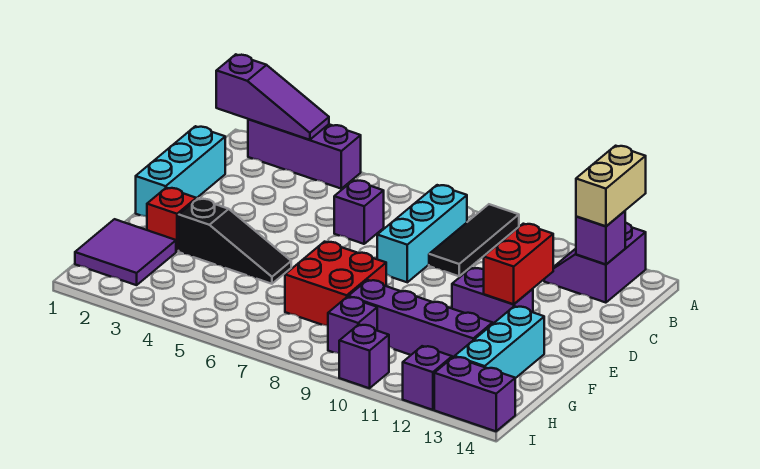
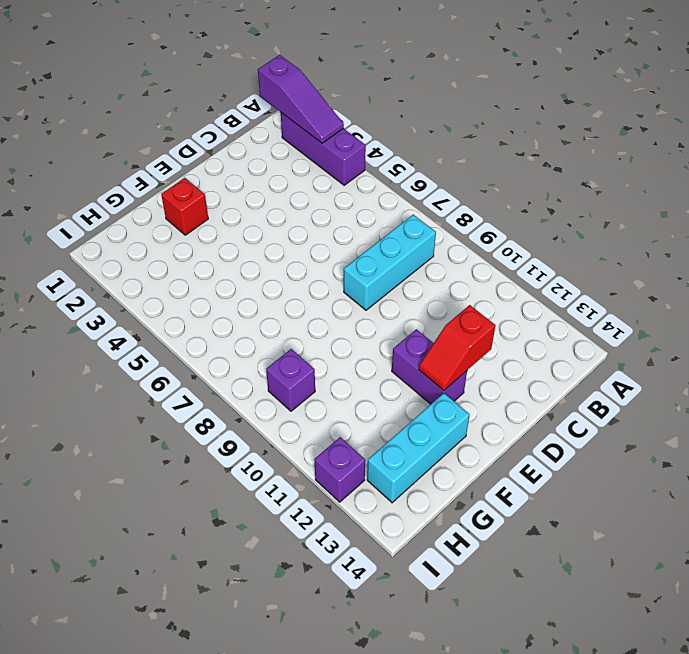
red slope D12:E12 level 2 top D -> red brick D12:E12 level 2
none -> black tile A9:C9 level 1
none -> purple slope A12:B13 level 1 top 13
none -> cyan brick C1:E1 level 1

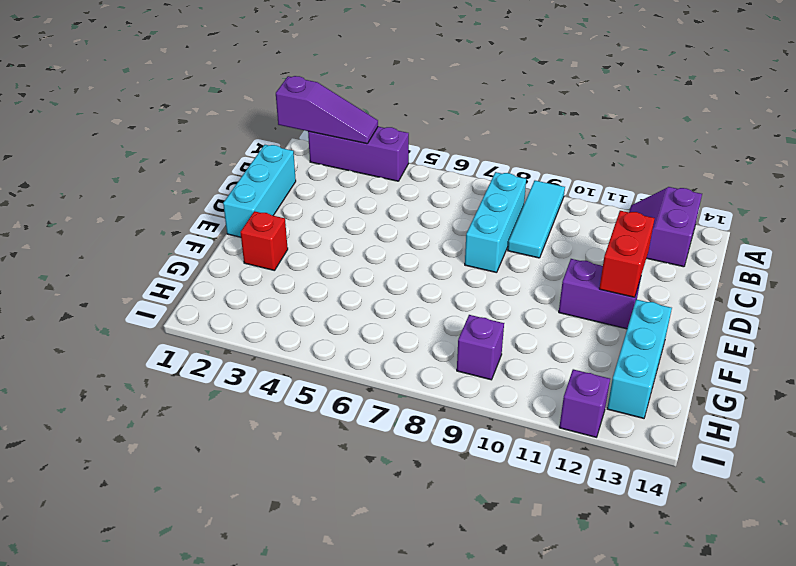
cyan tile A9:C9 level 1 -> black tile A9:C9 level 1
none -> purple brick C6 level 1
none -> black slope F3:F5 level 1 top 3
none -> red brick F7:G8 level 1

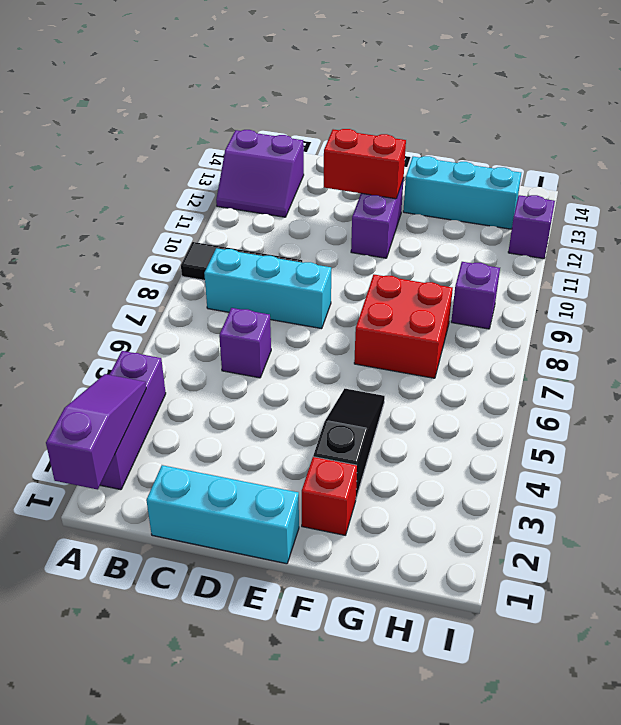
none -> purple tile G1:H2 level 1
none -> purple brick G9:G12 level 1
none -> purple brick I10 level 1

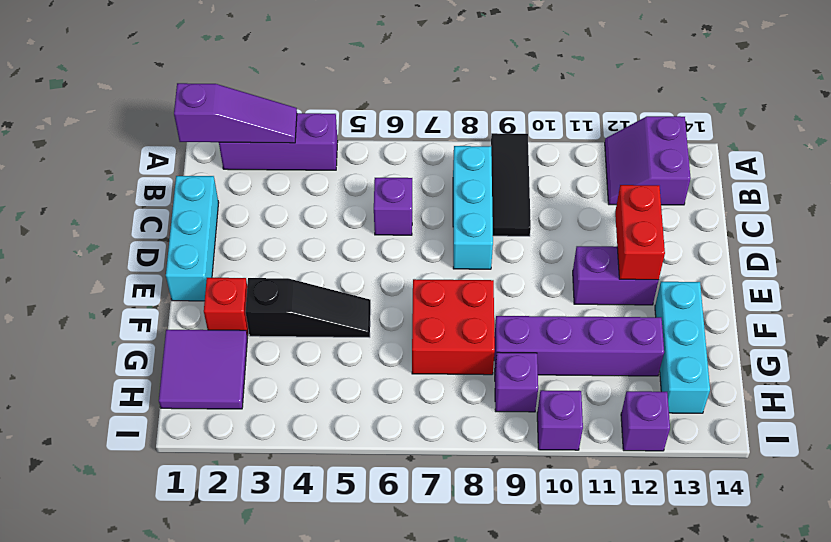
none -> purple brick I13:I14 level 1
none -> purple brick B13 level 2
none -> tan brick A13:B13 level 3

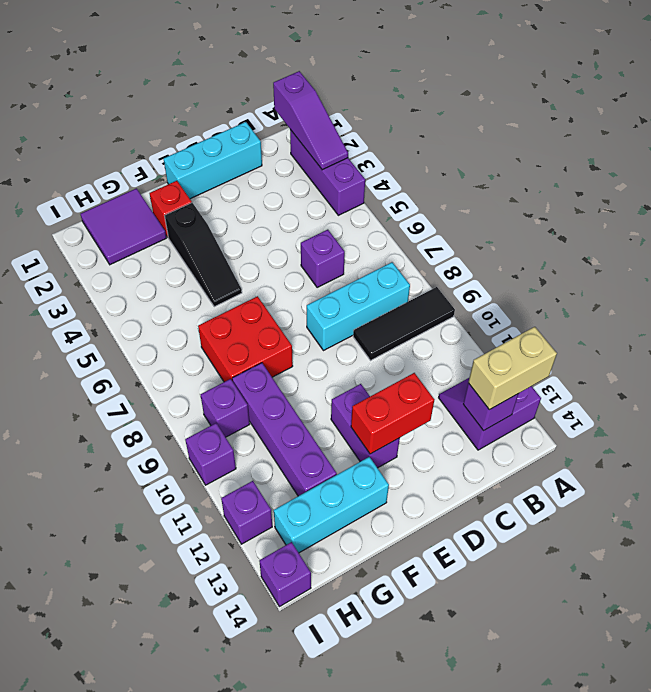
purple brick I14 level 1 -> purple brick I13:I14 level 1

